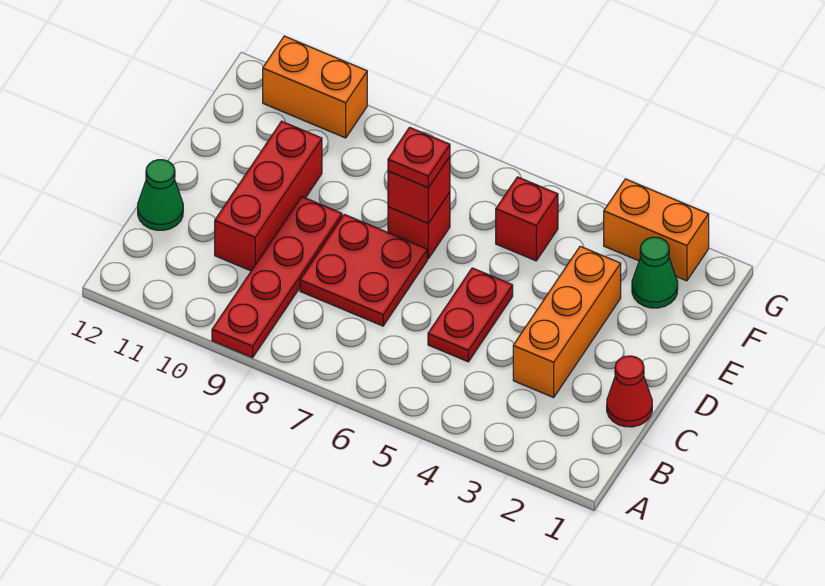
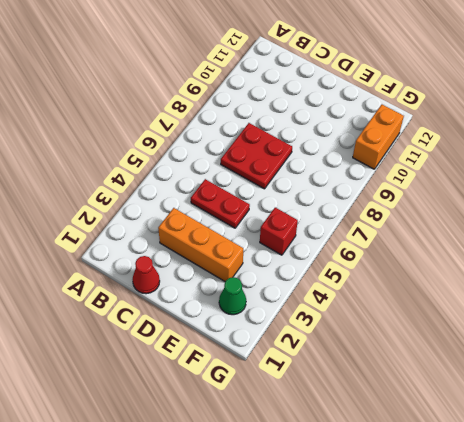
none -> red plate A9:D9 level 1
none -> red brick C10:E10 level 1
none -> green cone C12 level 1

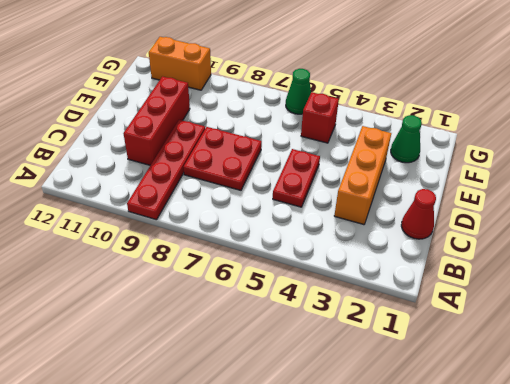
green cone G6 level 1 -> green cone C12 level 1
none -> red brick E7 level 1
none -> orange brick G2:G3 level 1
none -> red brick E7 level 2

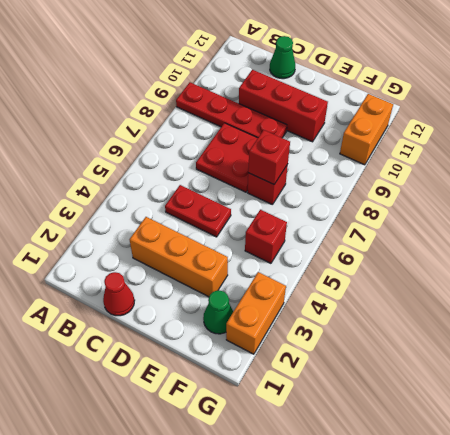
none -> red plate E7 level 3

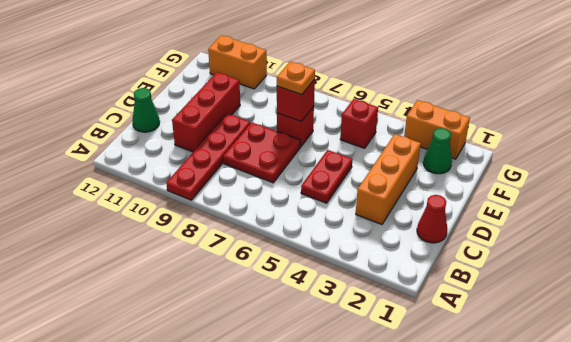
orange plate E7 level 3 -> red plate E7 level 3

